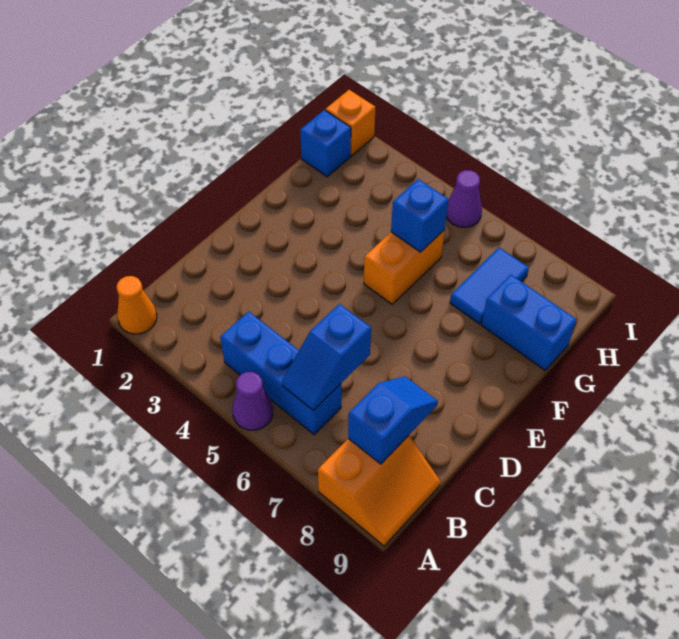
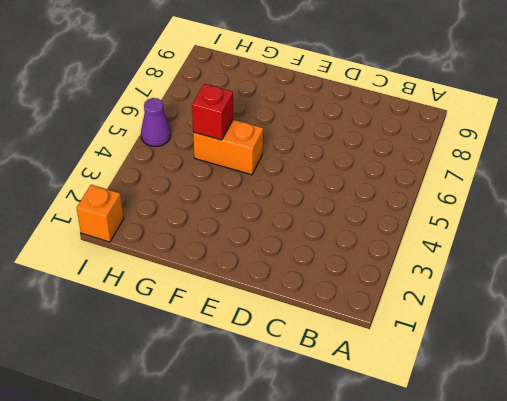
red brick G5 level 2 -> blue brick G5 level 2
none -> orange cone A1 level 1
none -> purple cone A5 level 1
none -> orange slope A8:B9 level 1 top 8

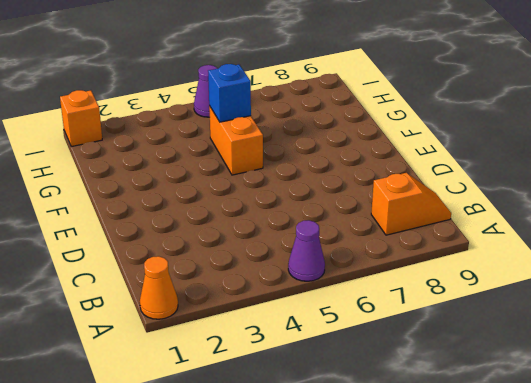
orange slope B8:B9 level 1 top 8 -> orange slope A8:B9 level 1 top 8
none -> blue brick B4:B6 level 1
none -> blue tile G7:H7 level 1
none -> blue brick G8:G9 level 1

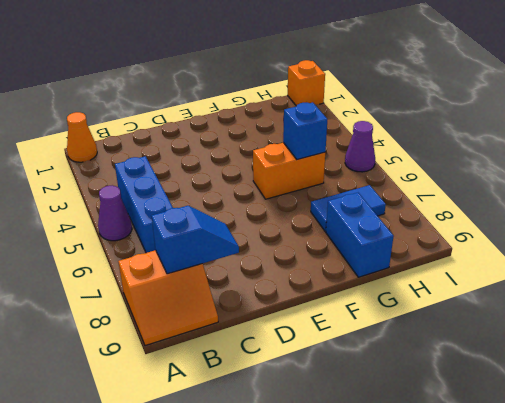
none -> blue brick H1 level 1
none -> blue slope B6:C6 level 2 top C

